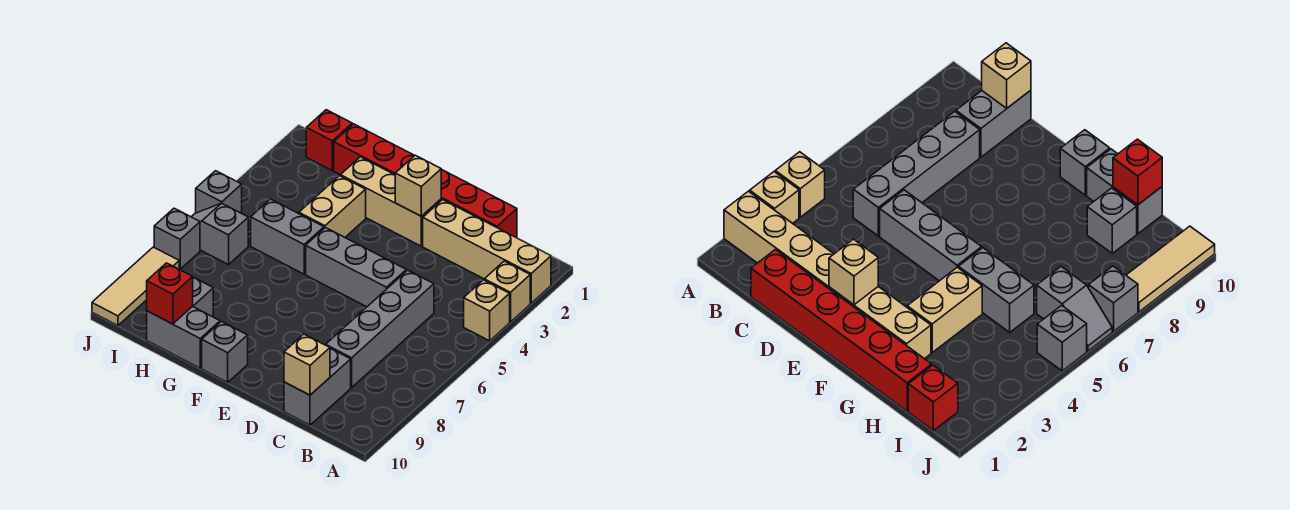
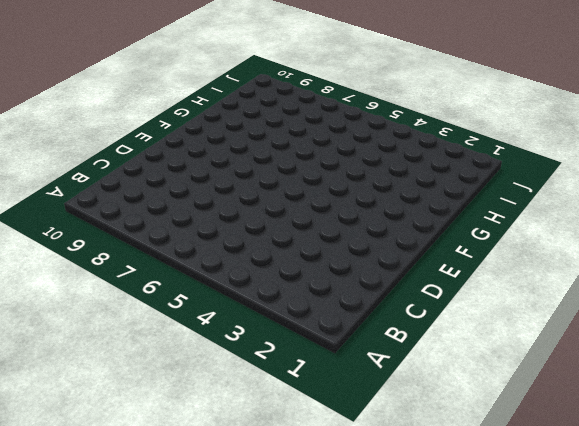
none -> tan brick A2:D2 level 1
none -> tan brick A3 level 1
none -> tan brick A4 level 1

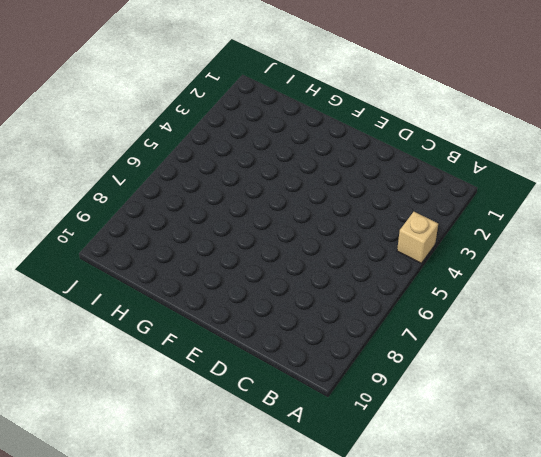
none -> tan brick A2:D2 level 1
none -> tan brick A3 level 1
none -> red brick C1:H1 level 1

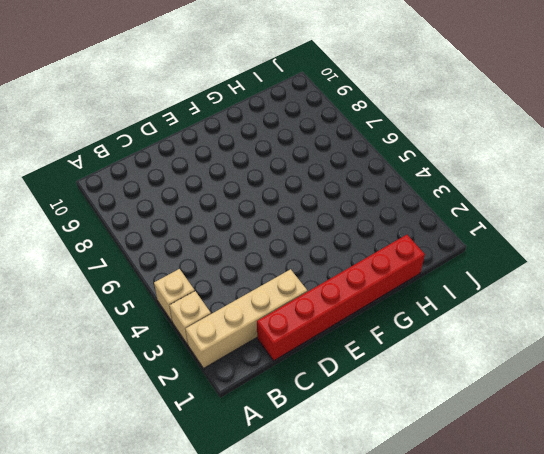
none -> grey brick C5:C8 level 1
none -> grey brick C9:C10 level 1
none -> grey brick D5:F5 level 1

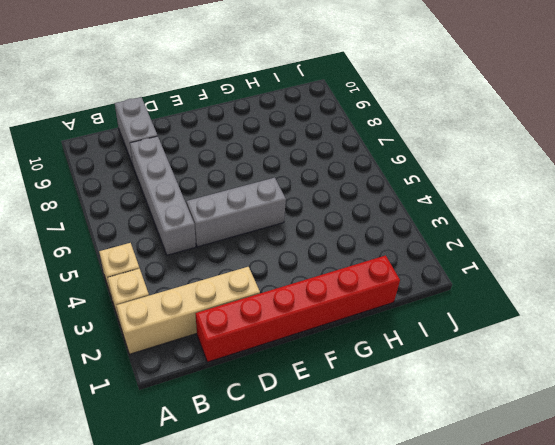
none -> tan brick E2:G2 level 1
none -> grey brick F10 level 1
none -> tan brick G3:G4 level 1

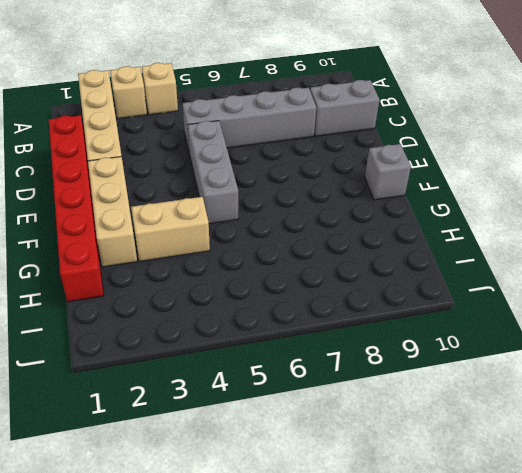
none -> grey brick G5:H5 level 1
none -> grey brick G10:H10 level 1
none -> grey brick H9 level 1

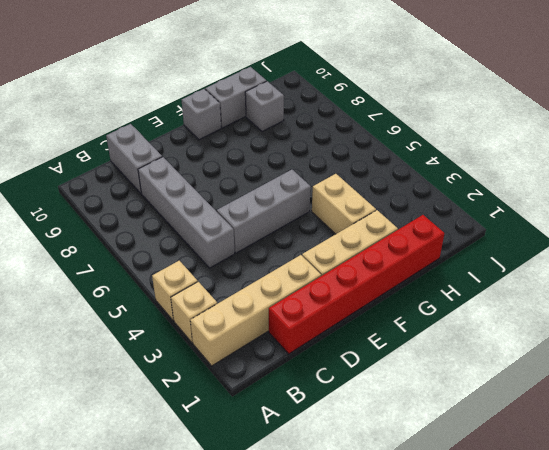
none -> grey brick G5:H5 level 1
none -> red brick I1 level 1
none -> grey slope I6:J6 level 1 top I

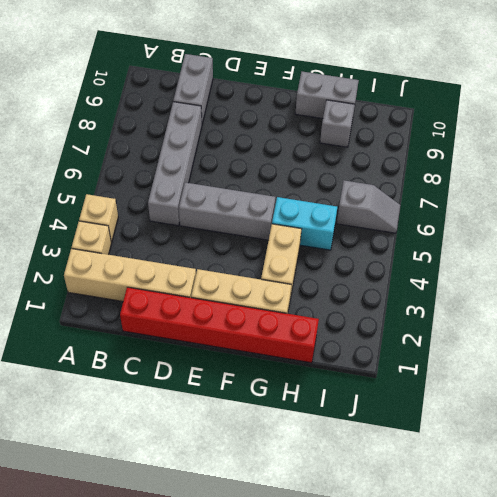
cyan brick G5:H5 level 1 -> grey brick G5:H5 level 1
none -> grey brick F10 level 1
none -> red brick I1 level 1
none -> grey brick J5 level 1

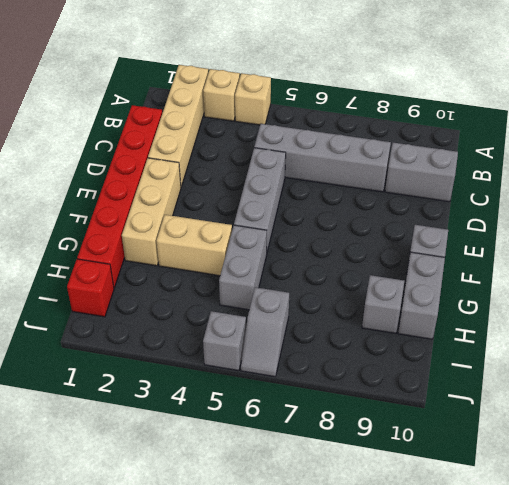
none -> grey brick J7 level 1
none -> tan tile J8:J10 level 1
none -> tan brick C10 level 2

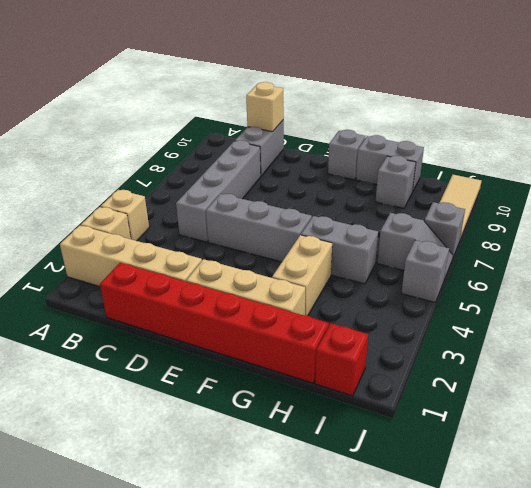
none -> tan brick E2 level 2
none -> red brick H10 level 2

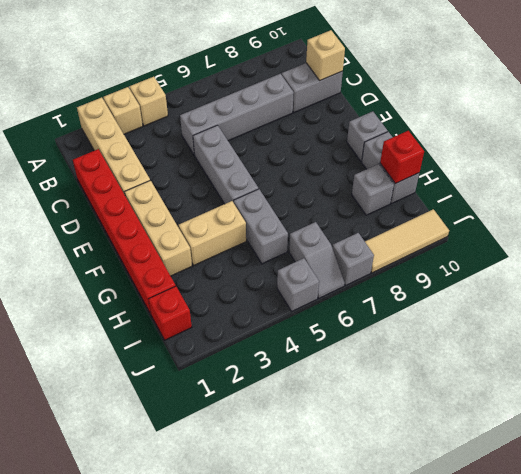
none -> tan brick E2 level 2

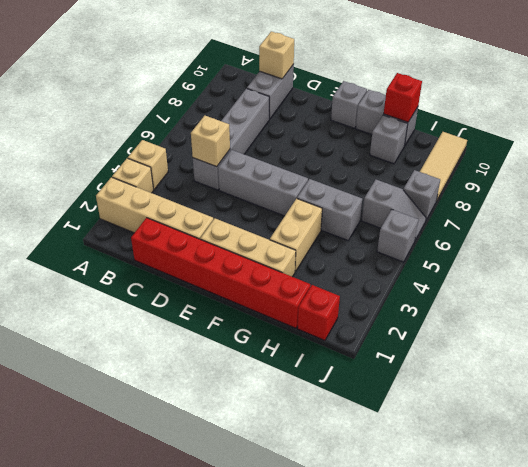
tan brick C5 level 2 -> tan brick E2 level 2

